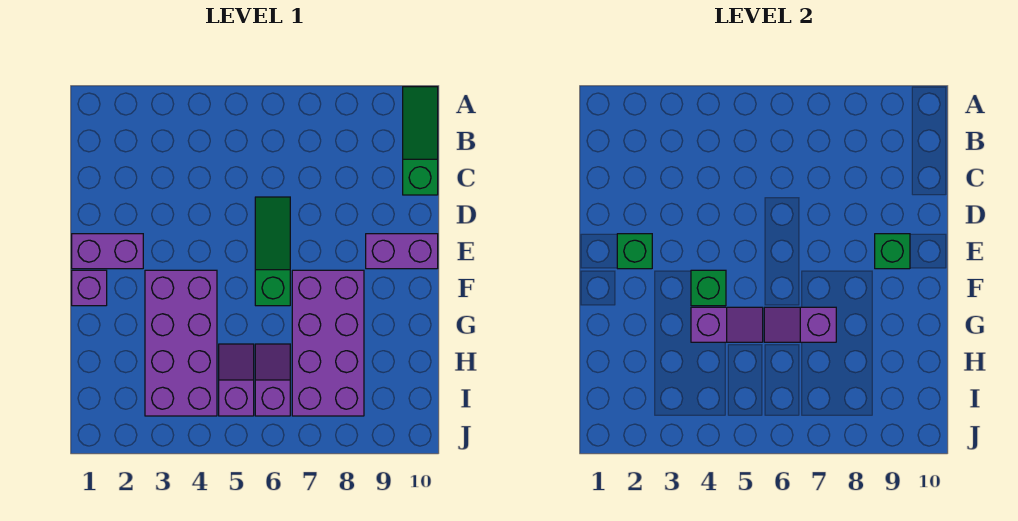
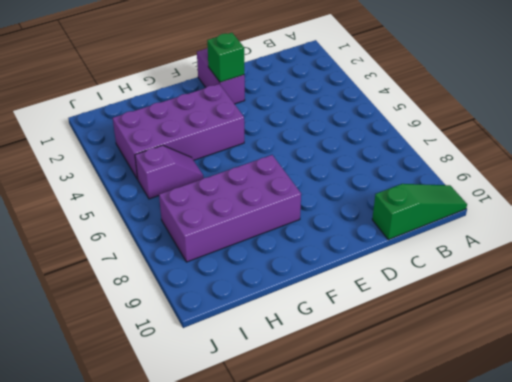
none -> green slope D6:F6 level 1 top F
none -> purple brick E9:E10 level 1
none -> purple brick F1 level 1

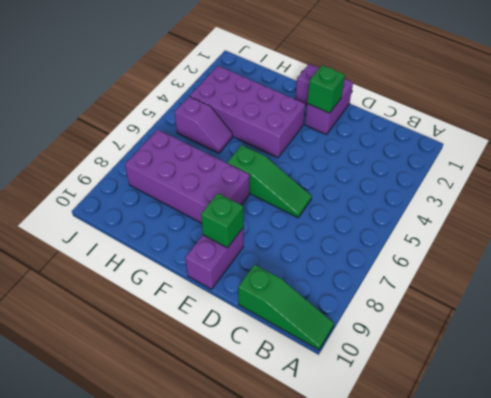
none -> purple slope H6:I6 level 1 top I
none -> green brick F4 level 2
none -> purple slope G4:G5 level 2 top 4

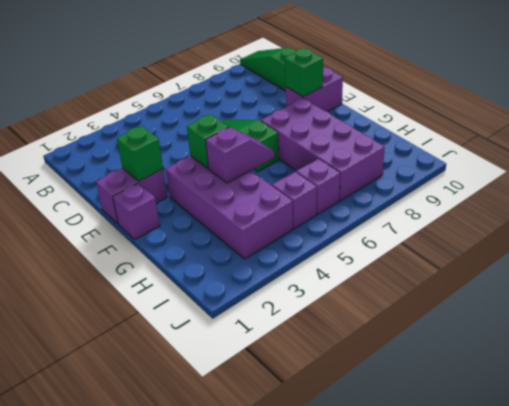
none -> purple slope G6:G7 level 2 top 7

